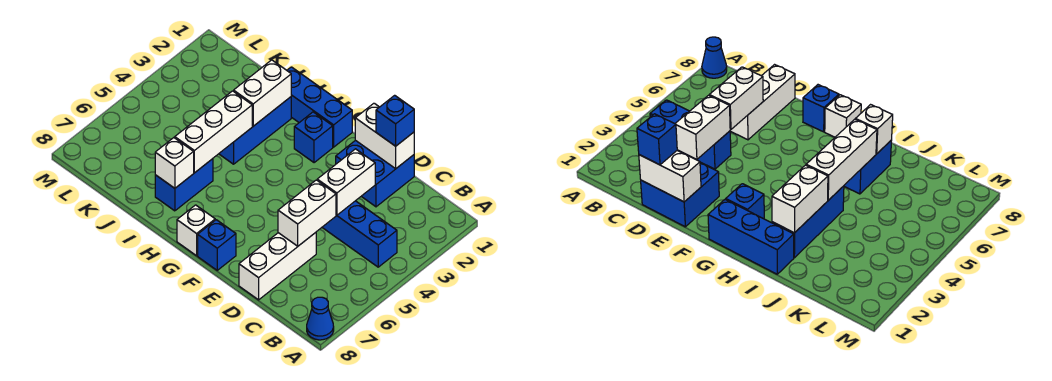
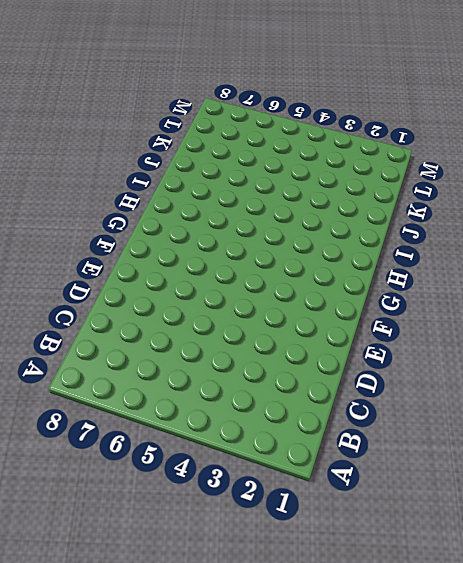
none -> blue cone A8 level 1
none -> blue brick B4:D4 level 1
none -> blue brick D1:E2 level 1

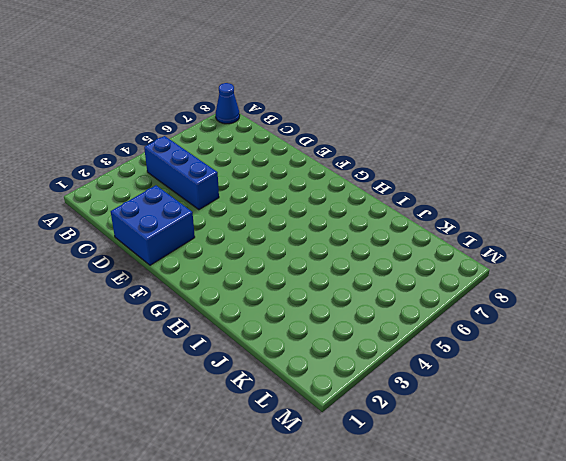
none -> white brick D6:D8 level 1
none -> blue brick F8 level 1
none -> blue brick G1:I1 level 1

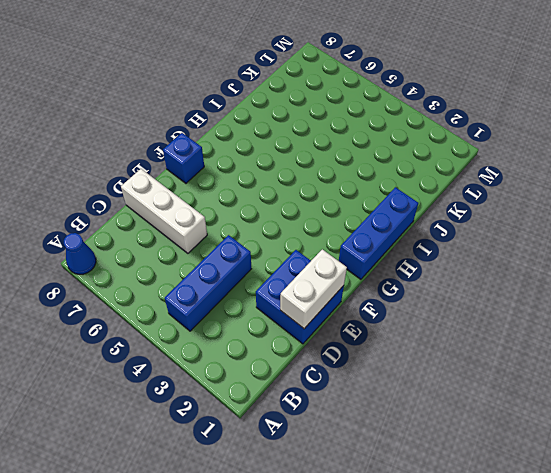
none -> blue brick G2 level 1
none -> white brick G8 level 1
none -> blue brick I2:I4 level 1

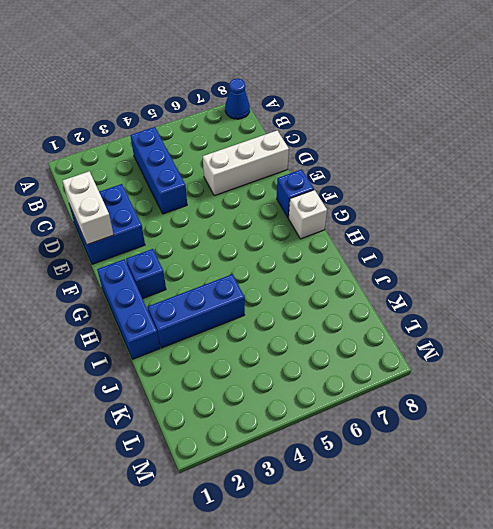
none -> blue brick I6:I7 level 1
none -> white brick D3:D4 level 2
none -> white brick D5:D6 level 2

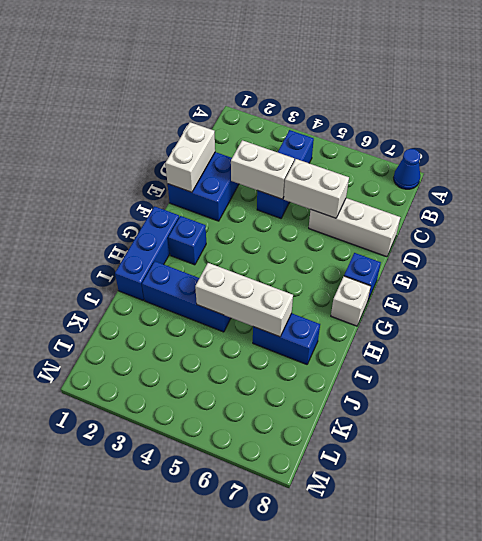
none -> white brick I2:I3 level 2
none -> white brick I7 level 2
none -> blue brick D1 level 3

